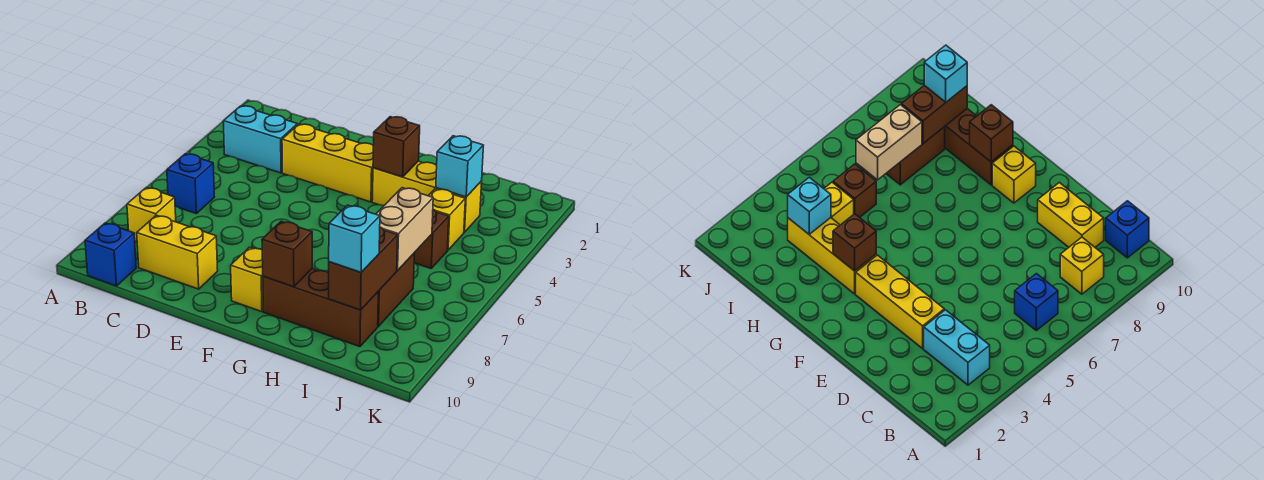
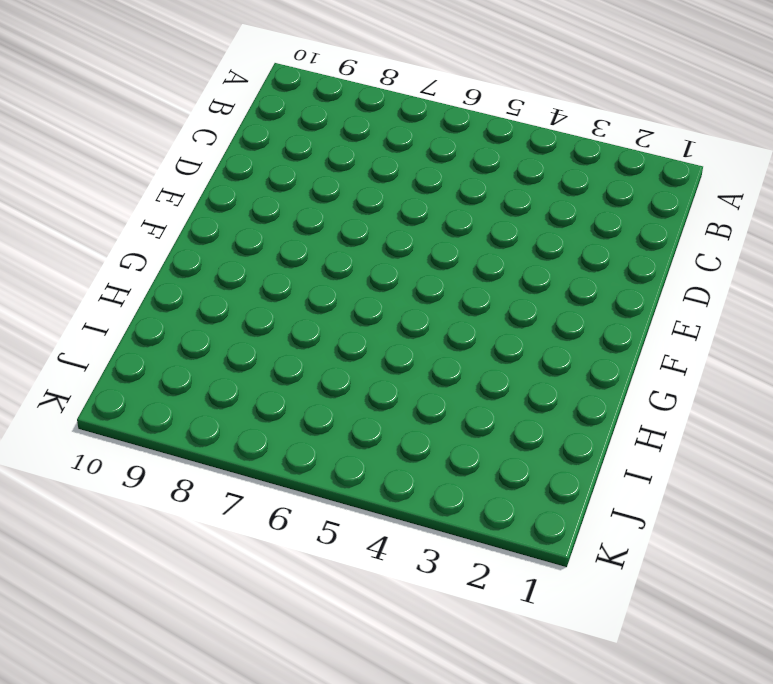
none -> cyan brick B3:C3 level 1
none -> blue brick B6 level 1
none -> yellow brick B8 level 1

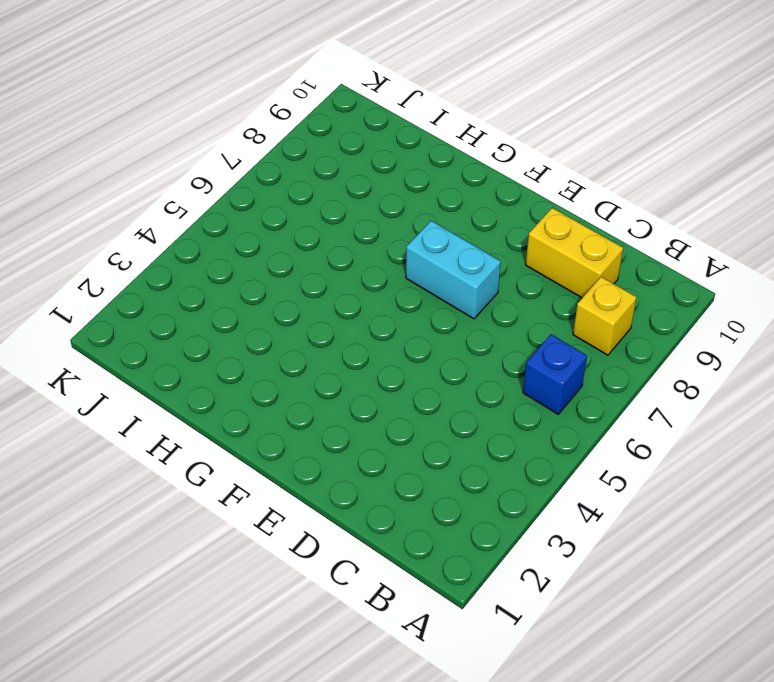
cyan brick E7:F7 level 1 -> cyan brick B3:C3 level 1
none -> blue brick B10 level 1
none -> yellow brick D3:F3 level 1
none -> yellow brick F9 level 1

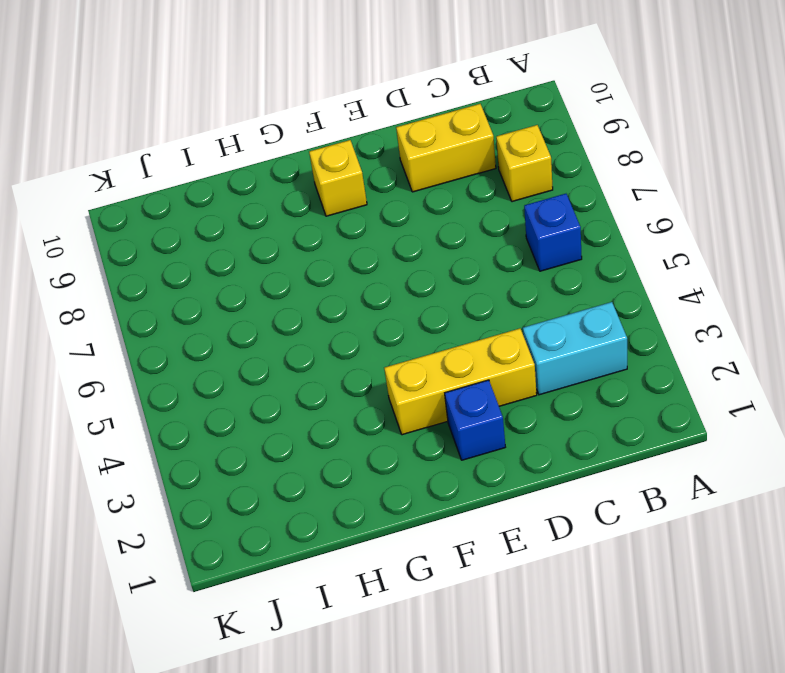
blue brick E2 level 1 -> blue brick B10 level 1
none -> yellow brick G3:I3 level 1
none -> brown brick G9:I9 level 1
none -> yellow brick I4 level 1

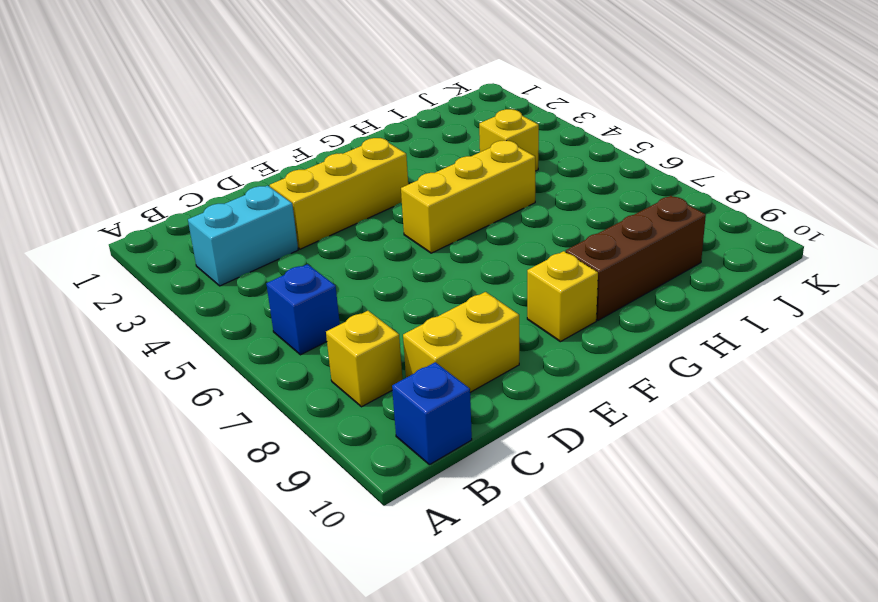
yellow brick F5:H5 level 1 -> yellow brick G3:I3 level 1
none -> brown brick I5 level 1
none -> brown brick I7:I8 level 1
none -> brown brick G3 level 2

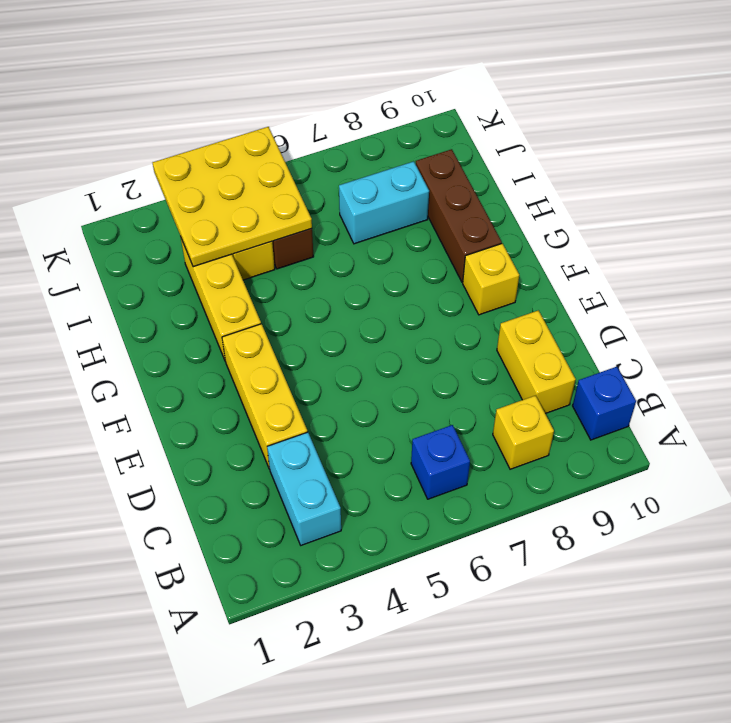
yellow plate I3:K5 level 2 -> cyan brick I3 level 2
cyan brick I7:I8 level 1 -> brown brick I7:I8 level 1
none -> brown brick G3 level 2
none -> brown brick G9 level 2
none -> tan brick I6:I7 level 2

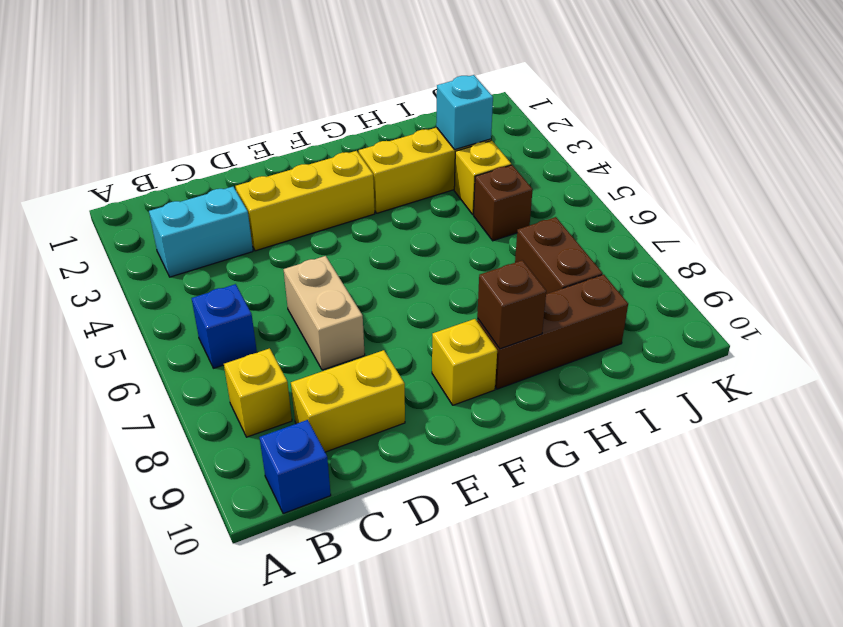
tan brick D6:D7 level 1 -> tan brick I6:I7 level 2
none -> brown brick G3 level 2
none -> brown brick I8:I9 level 2
none -> cyan brick I9 level 3

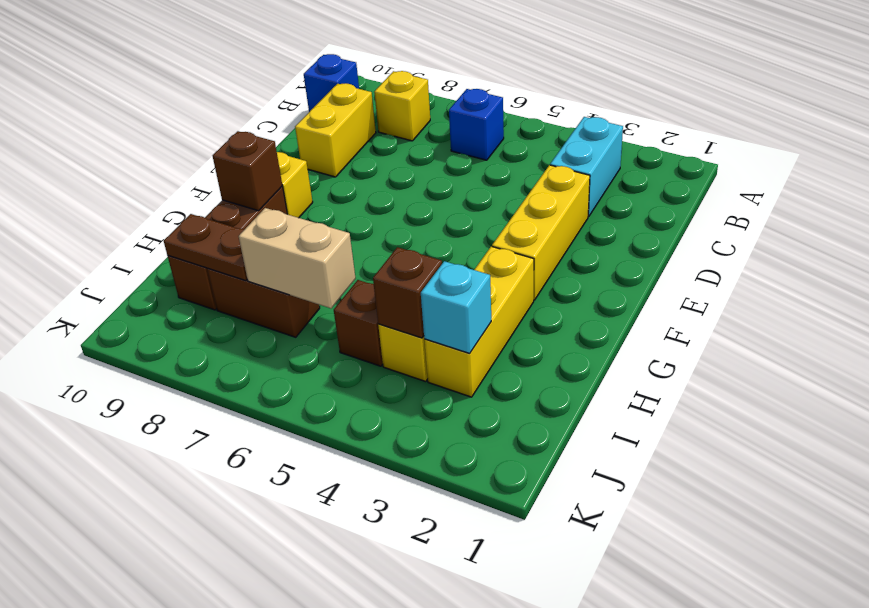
brown brick I4 level 2 -> brown brick G3 level 2
brown plate I8:I9 level 2 -> brown brick I8:I9 level 2
none -> cyan brick I9 level 3

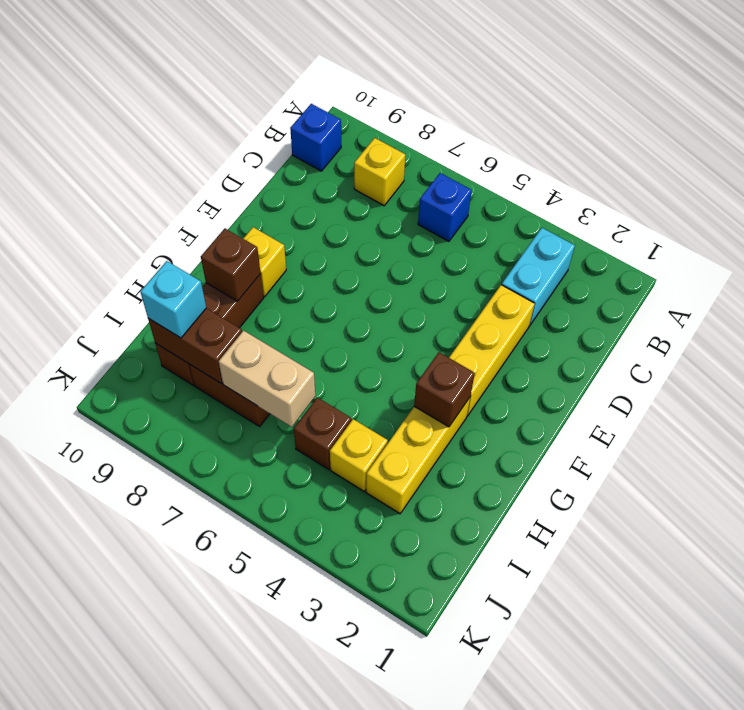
none -> yellow brick C9:D9 level 1
none -> cyan brick I3 level 2

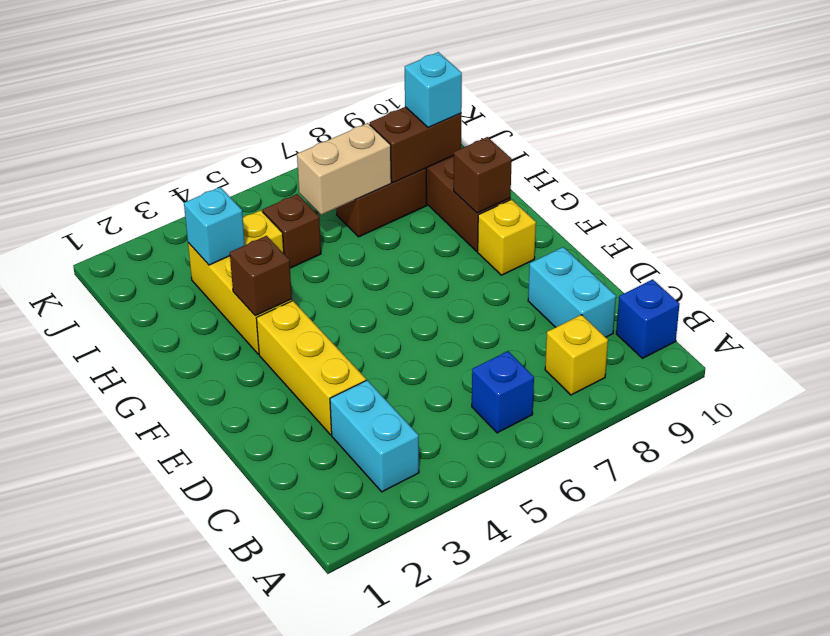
cyan brick C9:D9 level 1 -> yellow brick C9:D9 level 1

